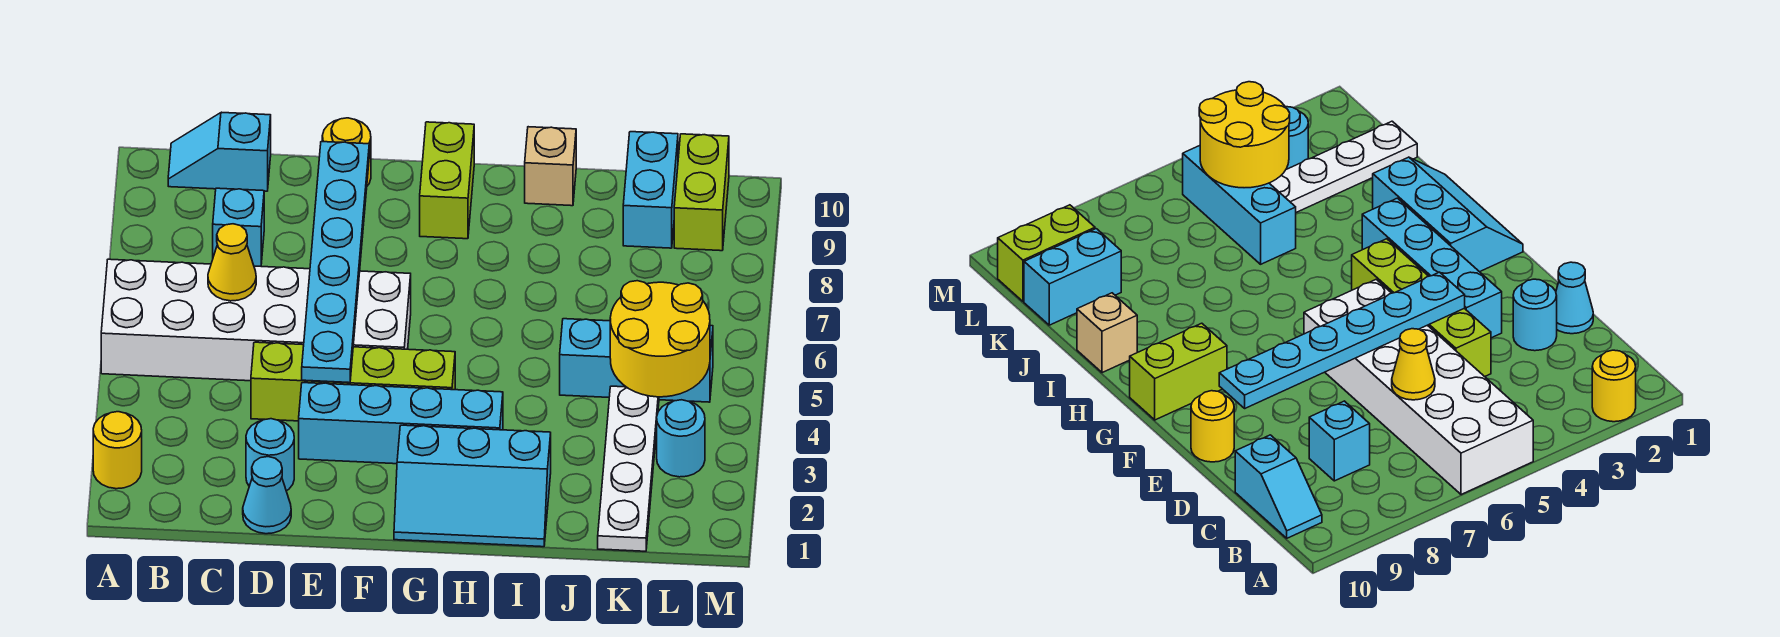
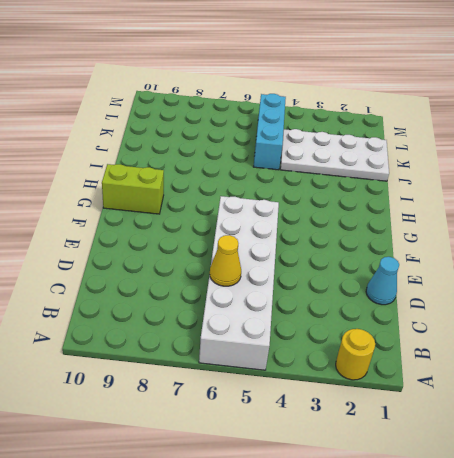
white plate J1:K4 level 1 -> white plate K1:K4 level 1
none -> cyan slope B10:C10 level 1 top C
none -> cyan brick C8 level 1
none -> cyan round brick D2 level 1

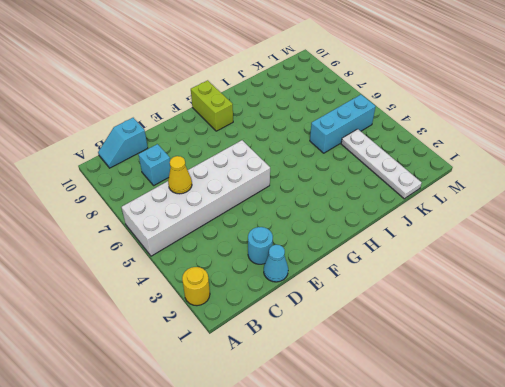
none -> lime brick D4:G4 level 1
none -> cyan brick E3:H3 level 1
none -> yellow round brick E10 level 1

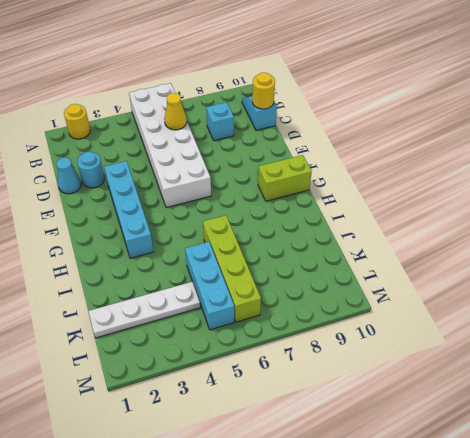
yellow round brick C10 level 2 -> yellow round brick E10 level 1
lime brick I6:L6 level 1 -> lime brick D4:G4 level 1
none -> cyan slope G1:I2 level 1 top 2
none -> tan brick I10 level 1
none -> cyan brick K9:K10 level 1

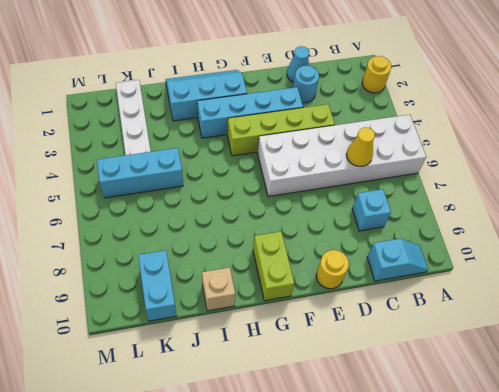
none -> cyan round brick L3 level 1
none -> lime brick L9:L10 level 1
none -> cyan plate E4:E9 level 2

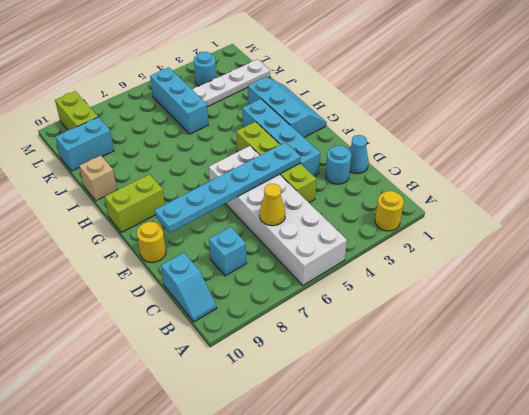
lime brick L9:M9 level 1 -> lime brick L9:L10 level 1
none -> yellow round brick K4:L5 level 2

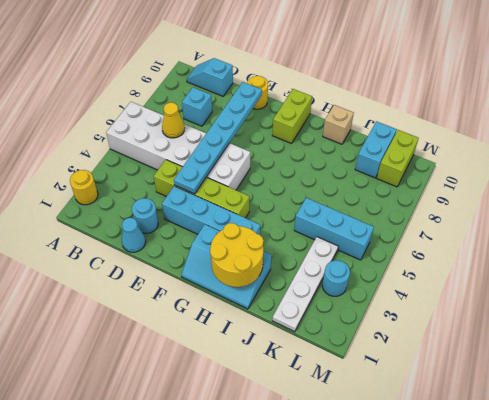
yellow round brick H1:I2 level 2 -> yellow round brick K4:L5 level 2

